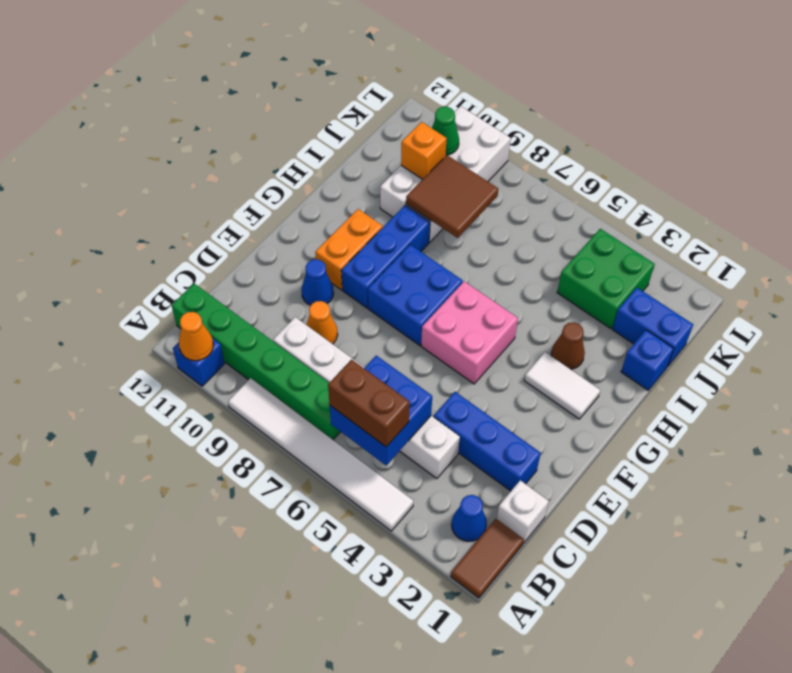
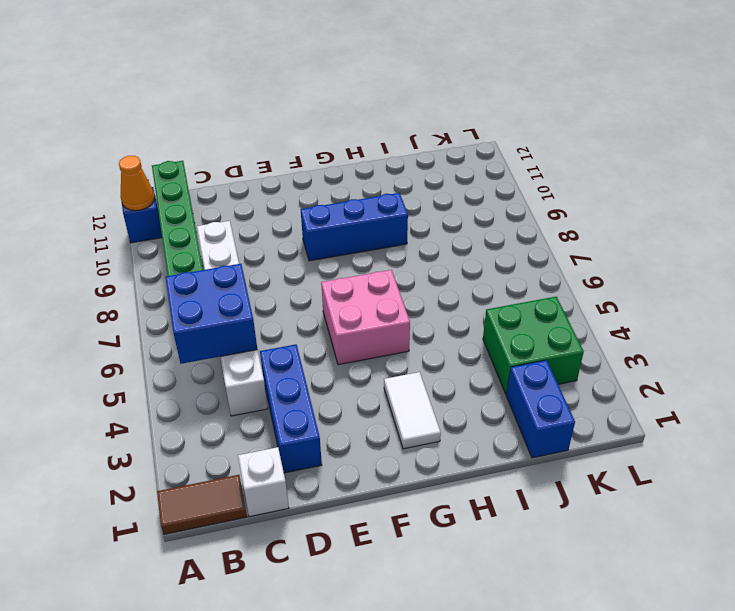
none -> white tile A4:A9 level 1
none -> blue cone B2 level 1
none -> orange cone D9 level 1

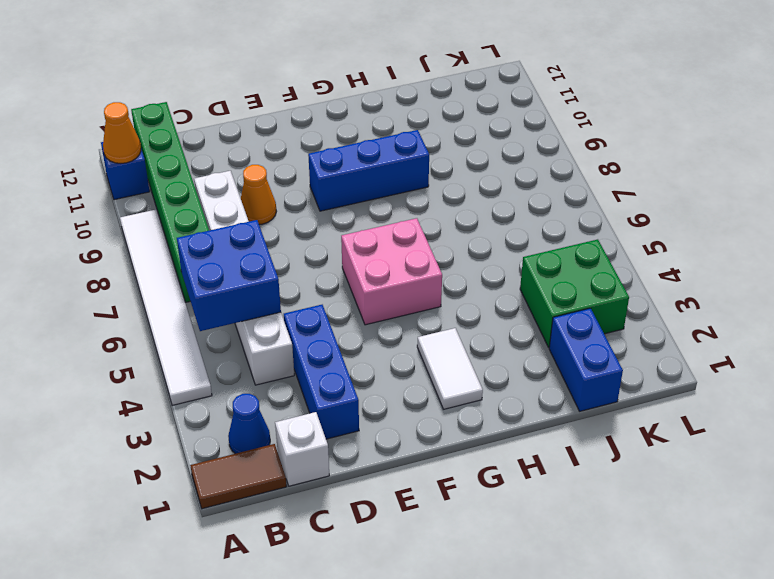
none -> blue cone E10 level 1
none -> blue brick F7:G8 level 1
none -> orange brick F10:G10 level 1

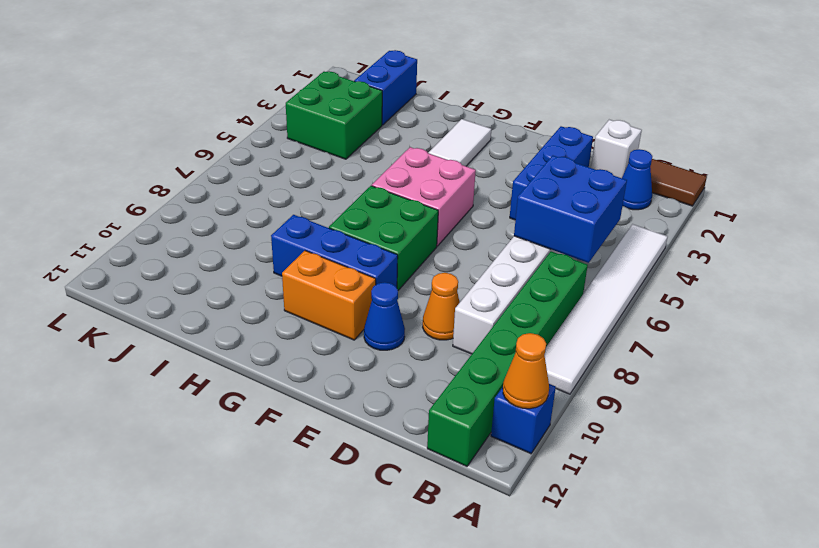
green brick F7:G8 level 1 -> blue brick F7:G8 level 1
none -> brown cone H3 level 1
none -> blue brick I1 level 1
none -> white brick I9:L10 level 1

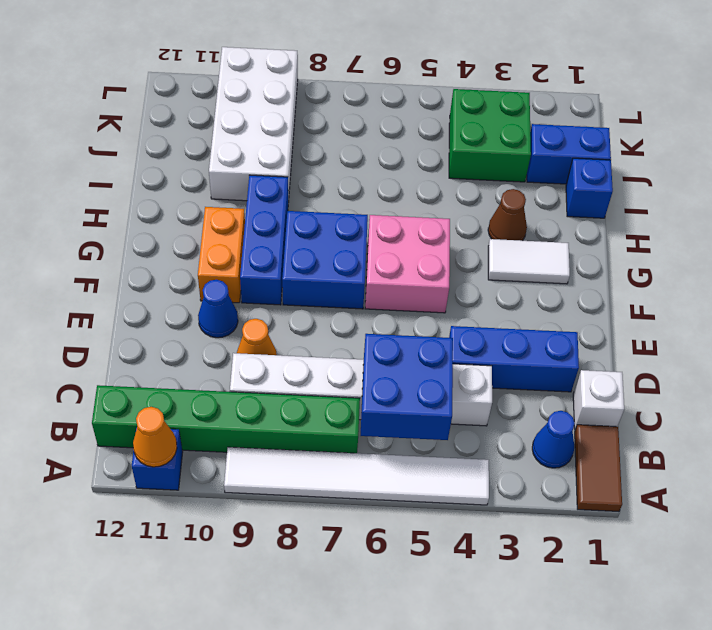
none -> brown tile I8:J9 level 2
none -> orange brick J10 level 2
none -> green cone K10 level 2

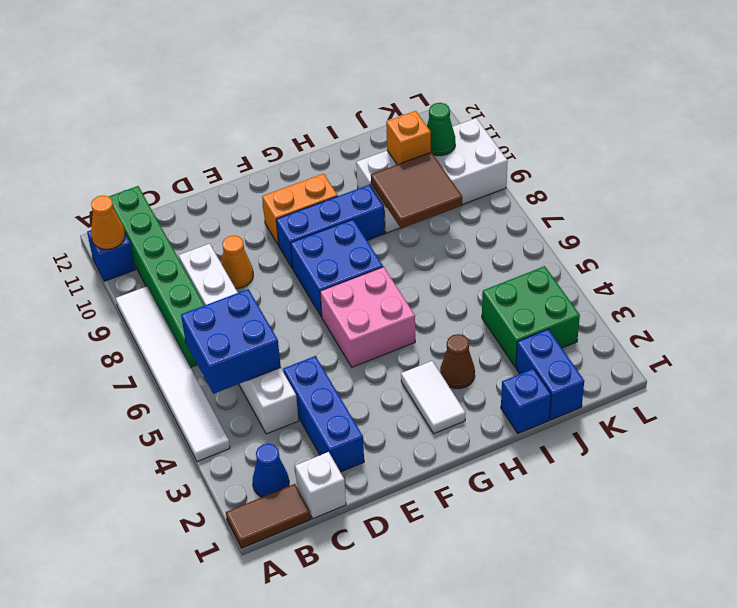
none -> blue cone E10 level 1
none -> brown brick B5:B6 level 3

